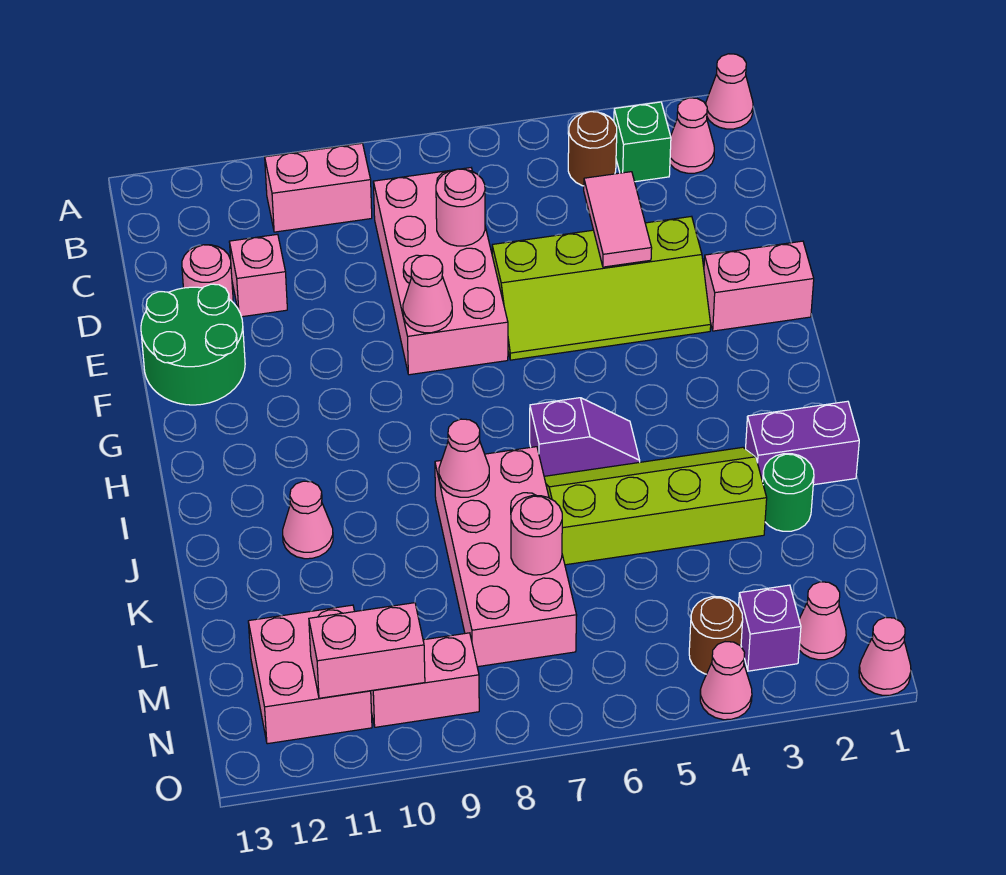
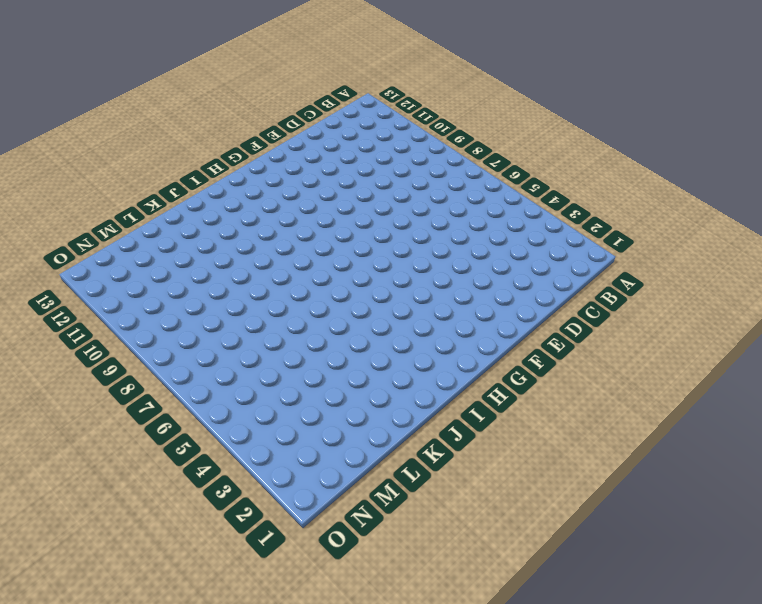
none -> pink cone A1 level 1
none -> pink cone B2 level 1
none -> green brick B3 level 1
none -> brown round brick B4 level 1

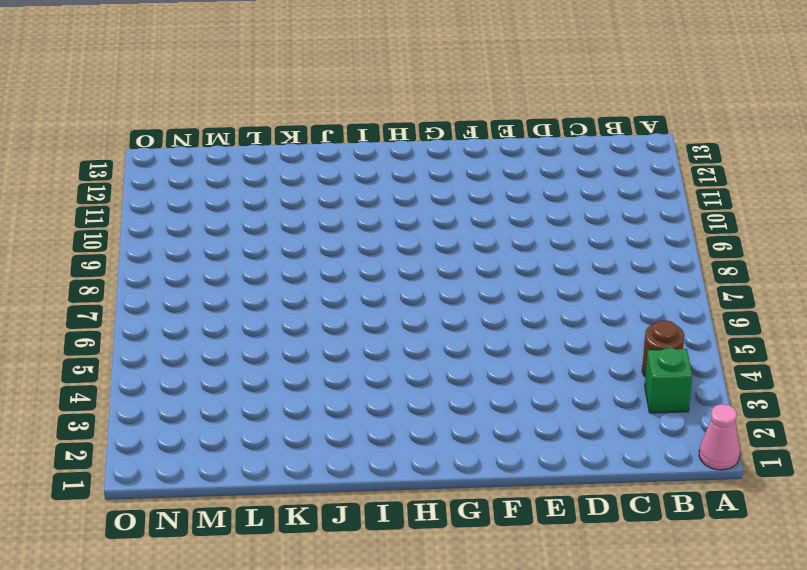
none -> pink cone B2 level 1
none -> pink brick B9:B10 level 1
none -> pink brick C7:F8 level 1
none -> pink brick D11 level 1

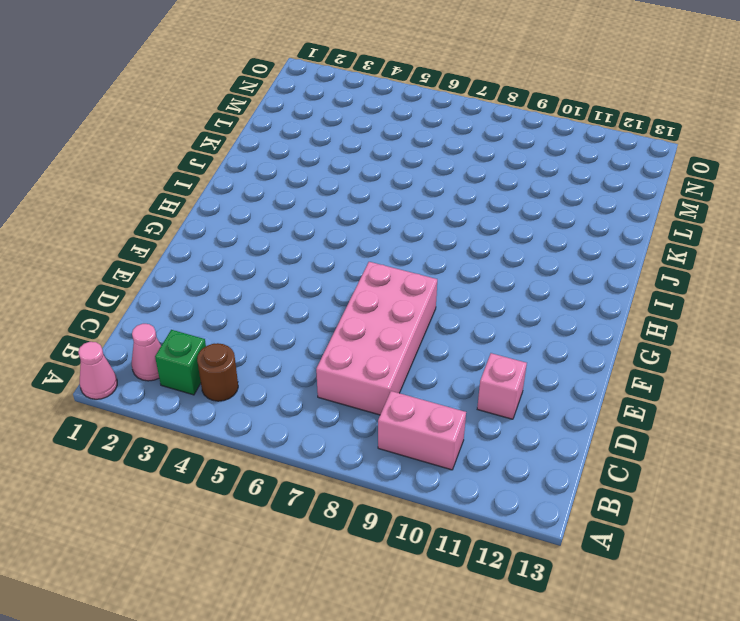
none -> pink round brick D12 level 1
none -> lime slope E3:F6 level 1 top E
none -> green round brick E12:F13 level 1
none -> pink brick F1:F2 level 1

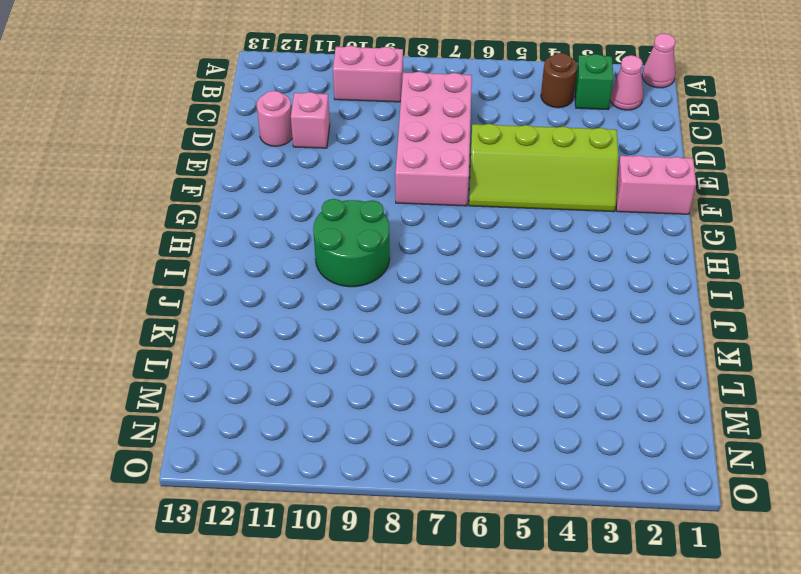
green round brick H9:I10 level 1 -> green round brick E12:F13 level 1
none -> purple slope I5:I6 level 1 top 6
none -> purple brick J1:J2 level 1
none -> lime slope J3:K6 level 1 top K
none -> pink brick J7:M8 level 1

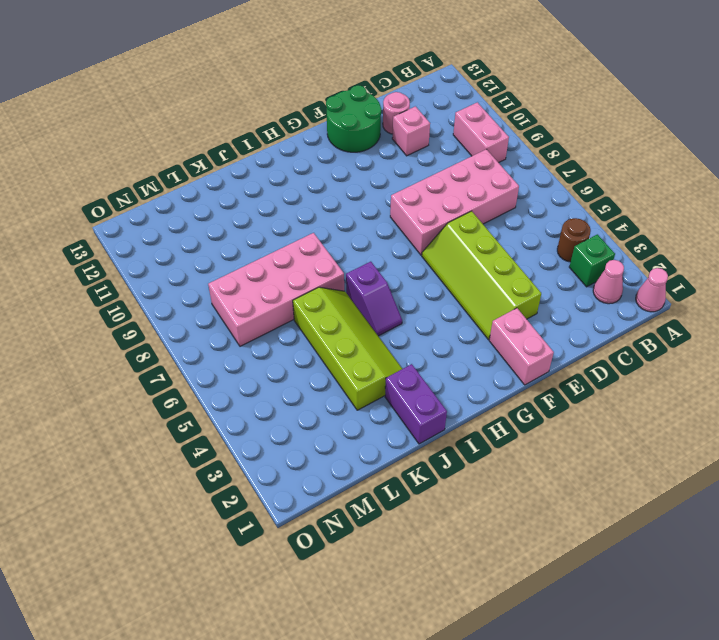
none -> pink cone J11 level 1
none -> green round brick K2 level 1
none -> pink brick M11:N12 level 1
none -> pink cone N2 level 1

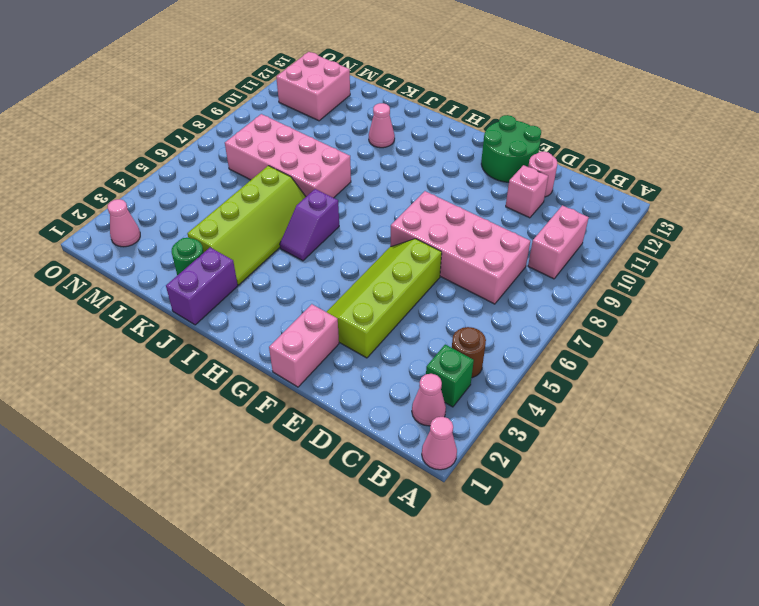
none -> purple brick N3 level 1
none -> brown round brick N4 level 1
none -> pink brick N9:N10 level 1
none -> pink cone O1 level 1

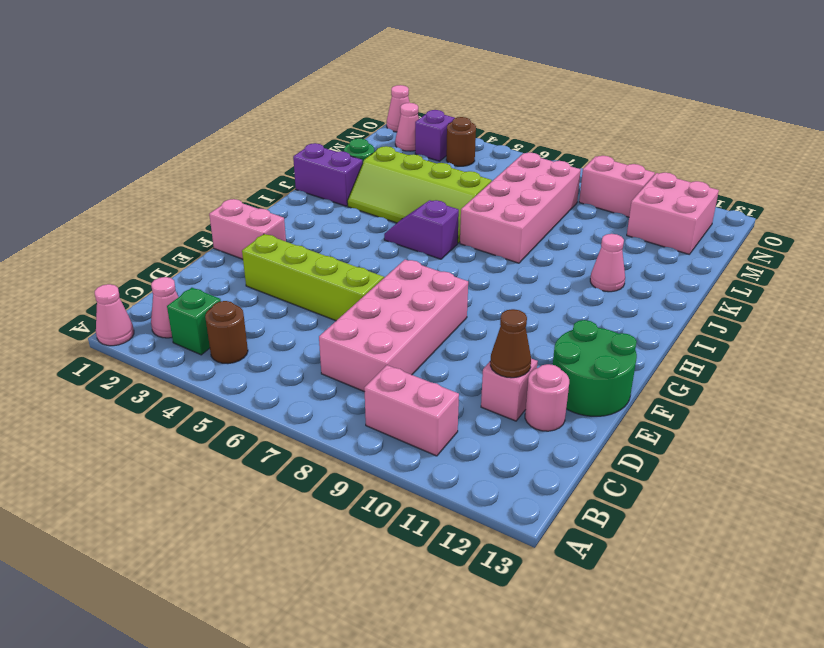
brown cone D11 level 2 -> none
none -> pink cone O4 level 1
none -> pink tile D4:E4 level 2
none -> pink round brick D7 level 2
none -> pink cone F8 level 2

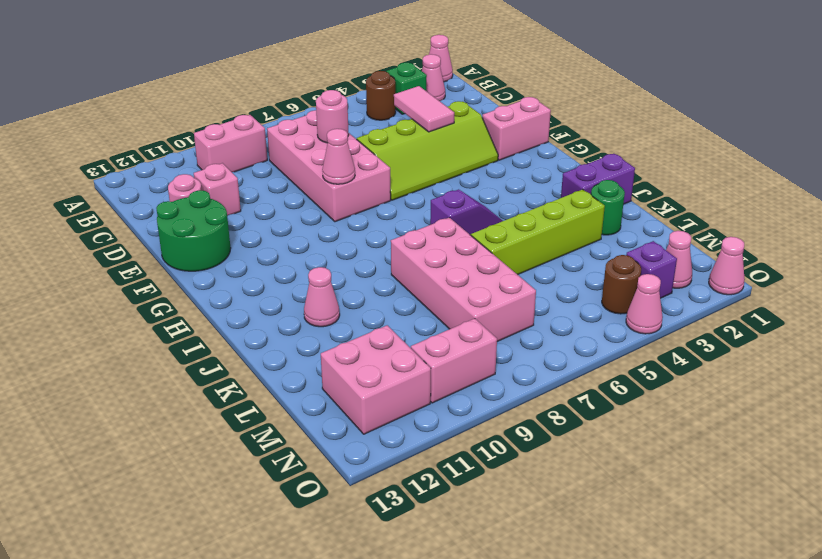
none -> pink cone J8 level 2
none -> pink round brick L7 level 2
none -> pink brick N10:N11 level 2

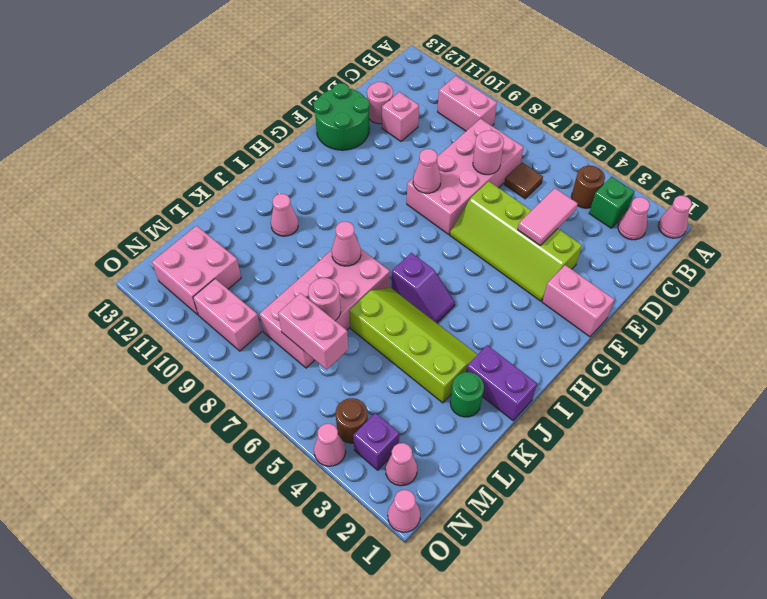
brown tile C6 level 1 -> none
pink brick M6:M7 level 2 -> pink brick N10:N11 level 2

